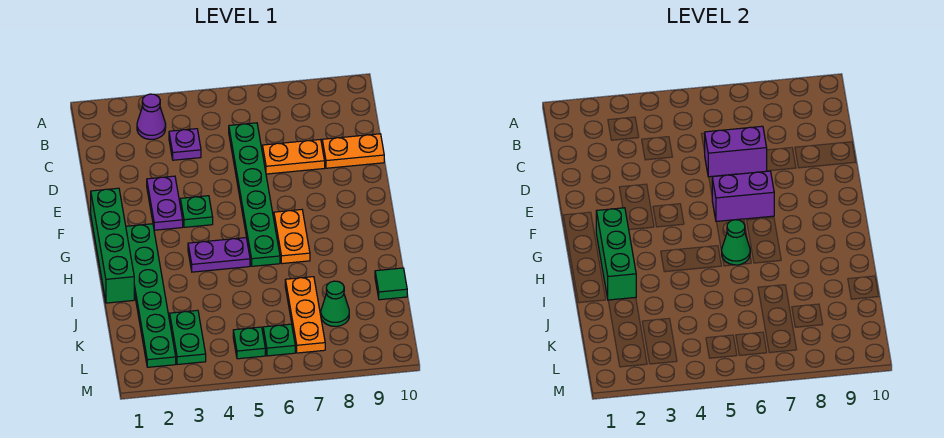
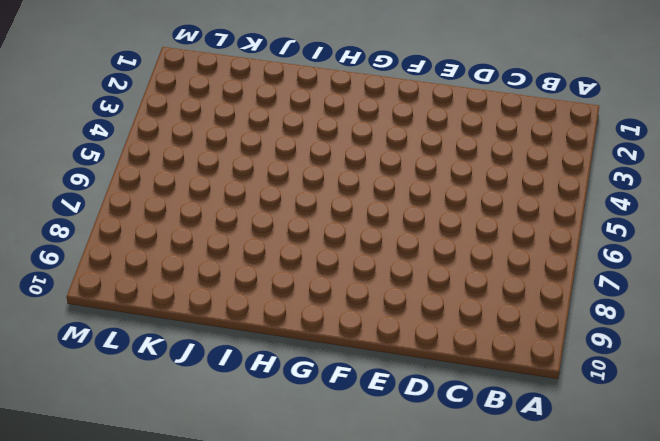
none -> purple cone B3 level 1
none -> purple plate C4 level 1
none -> green plate C6:H6 level 1

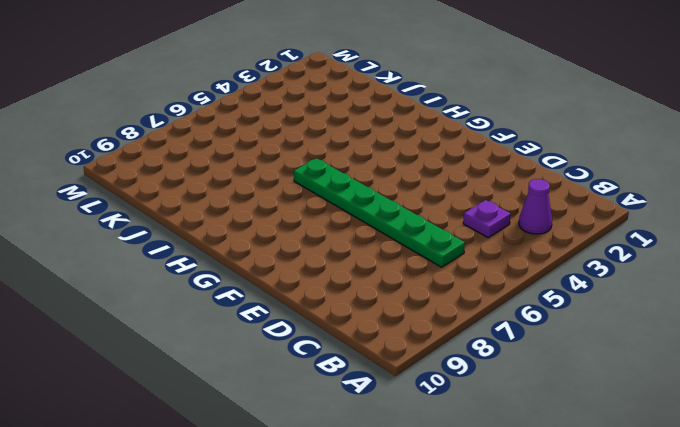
none -> orange plate D7:D8 level 1
none -> orange plate D9:D10 level 1
none -> purple plate E3:F3 level 1

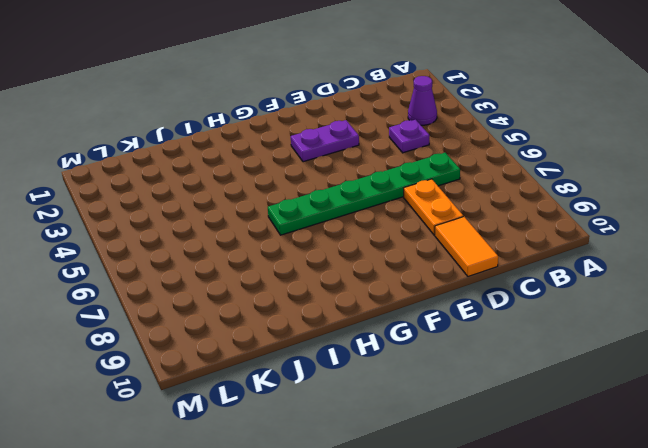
orange tile D9:D10 level 1 -> orange plate D9:D10 level 1
none -> green brick F1:I1 level 1
none -> green plate F4 level 1
none -> green plate G2:L2 level 1

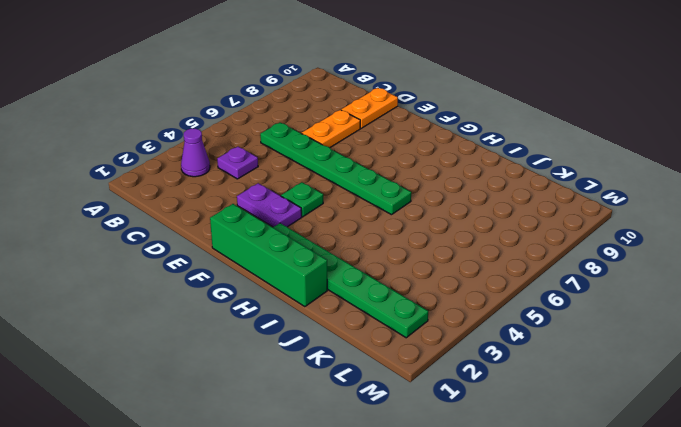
none -> orange plate G7:H7 level 1
none -> purple plate H4:H5 level 1
none -> orange plate J7:L7 level 1

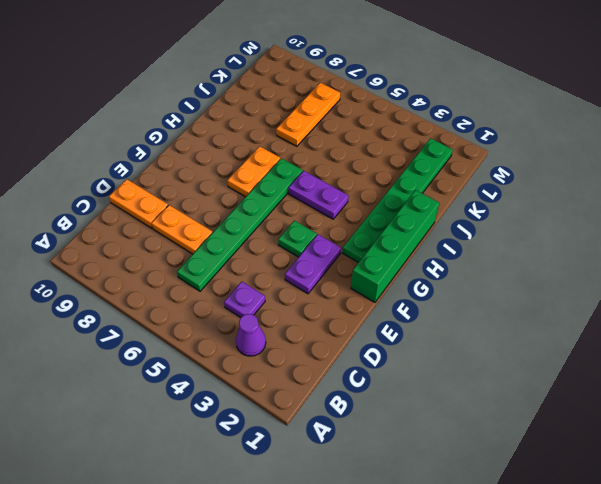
none -> green tile J10 level 1
none -> green plate K3:L3 level 1
none -> green cone K8 level 1

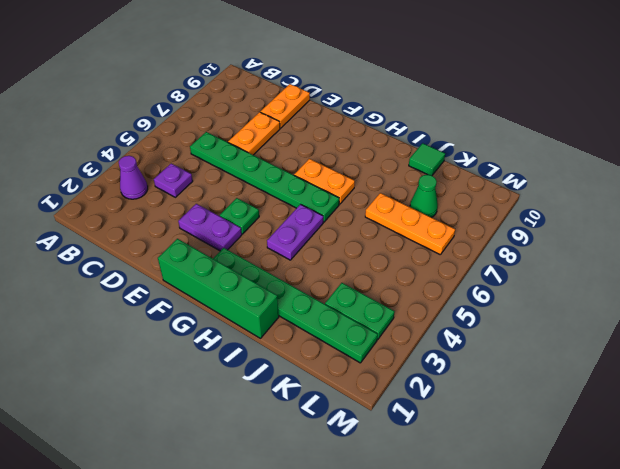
none -> green plate L5 level 1
none -> green plate L6 level 1
none -> purple brick D6:D7 level 2

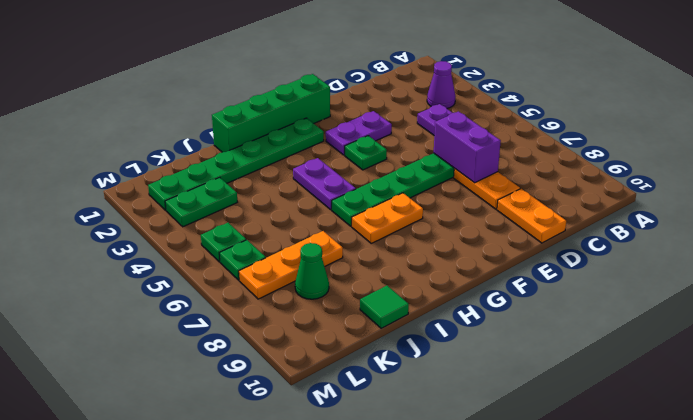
none -> purple brick F6:F7 level 2
none -> green brick G2:I2 level 2
none -> green cone H6 level 2

